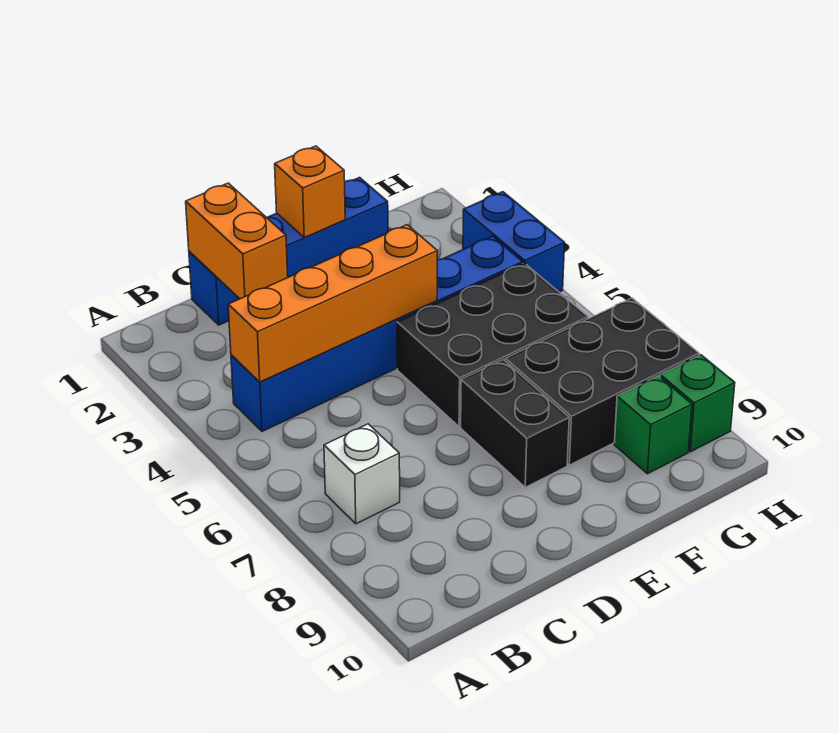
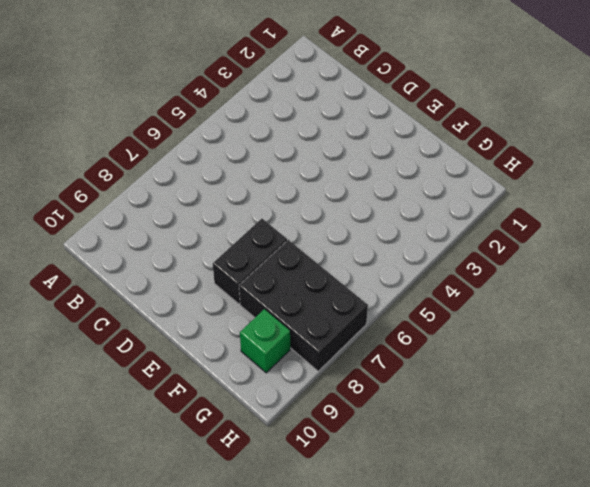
none -> blue brick B4:G4 level 1
none -> white brick B7 level 1
none -> blue brick C1:F1 level 1

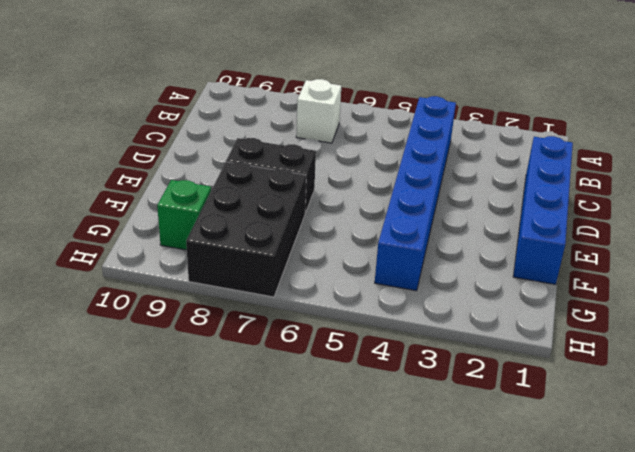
none -> black brick E5:G6 level 1
none -> blue brick H3:H4 level 1
none -> green brick H9 level 1

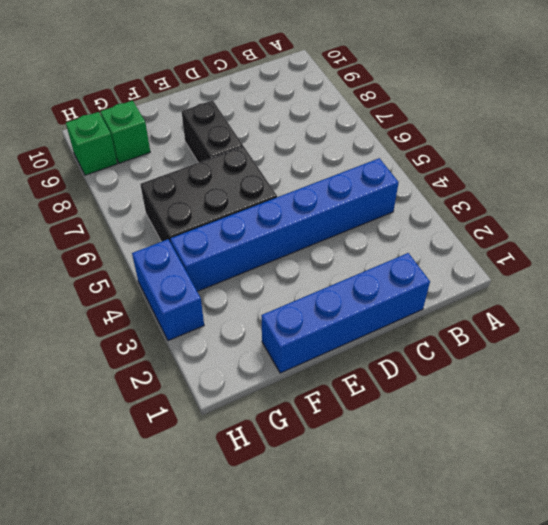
none -> white brick B7 level 1
none -> black brick F7:H8 level 1
none -> orange brick B4:E4 level 2

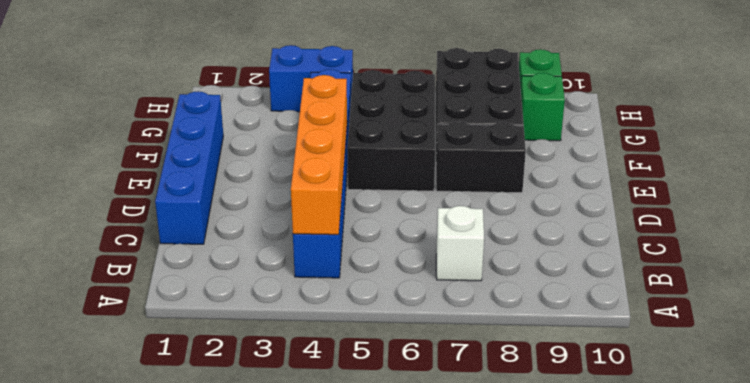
none -> orange brick C1:C2 level 2
none -> orange brick E1 level 2

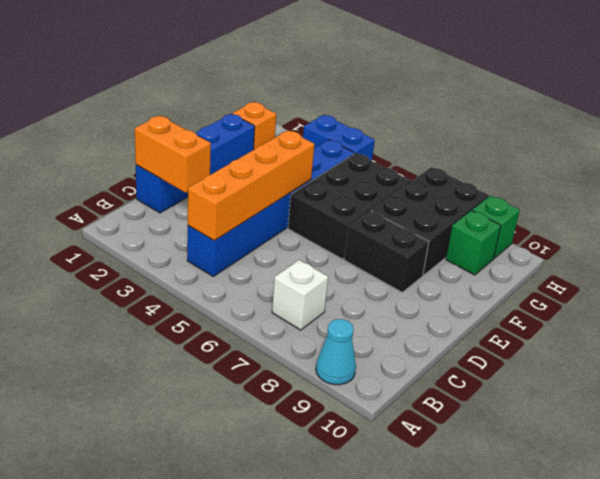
cyan cone A9 level 1 -> none
orange brick G1 level 1 -> orange brick E1 level 2

